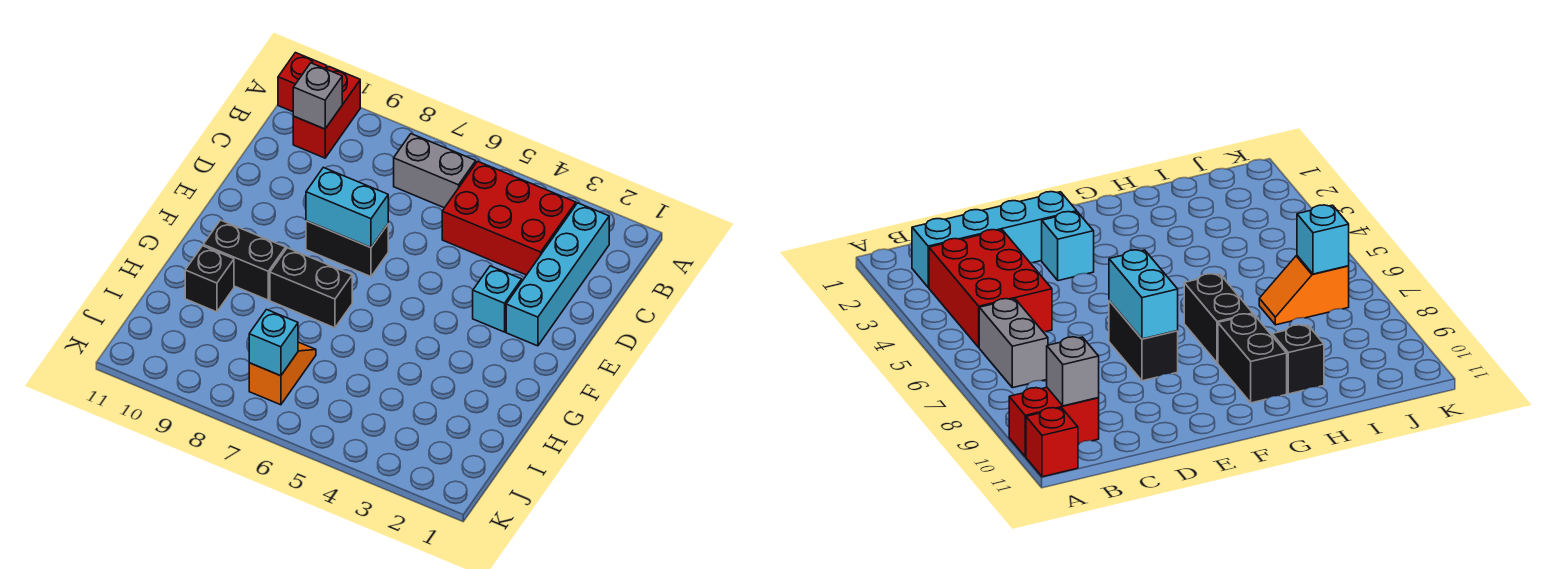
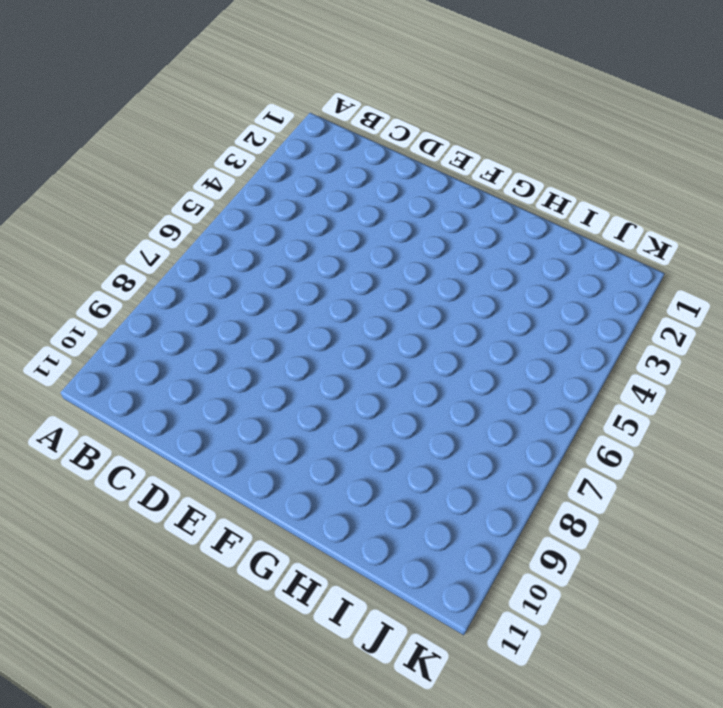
none -> red brick A10:B10 level 1
none -> red brick A11 level 1
none -> cyan brick B2:E2 level 1

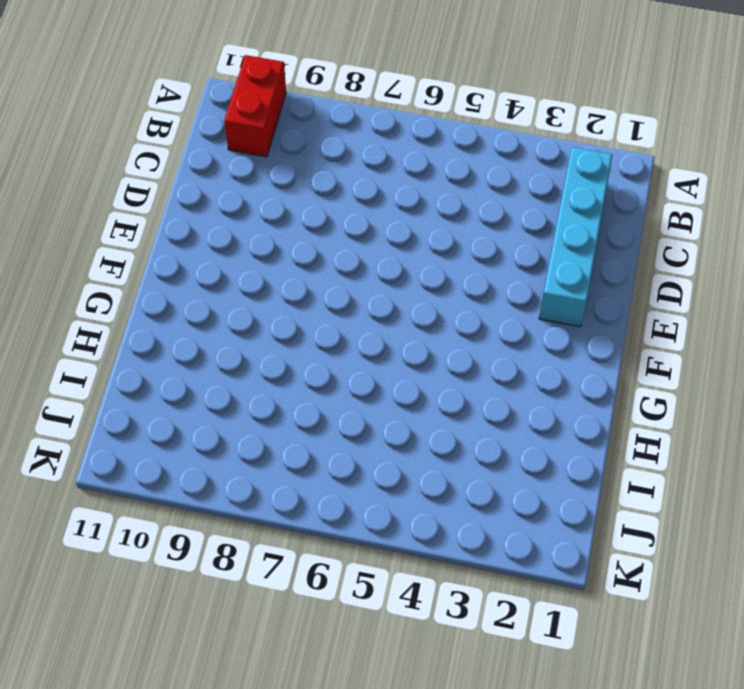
none -> red brick A11 level 1
none -> red brick B3:C5 level 1
none -> grey brick B6:B7 level 1

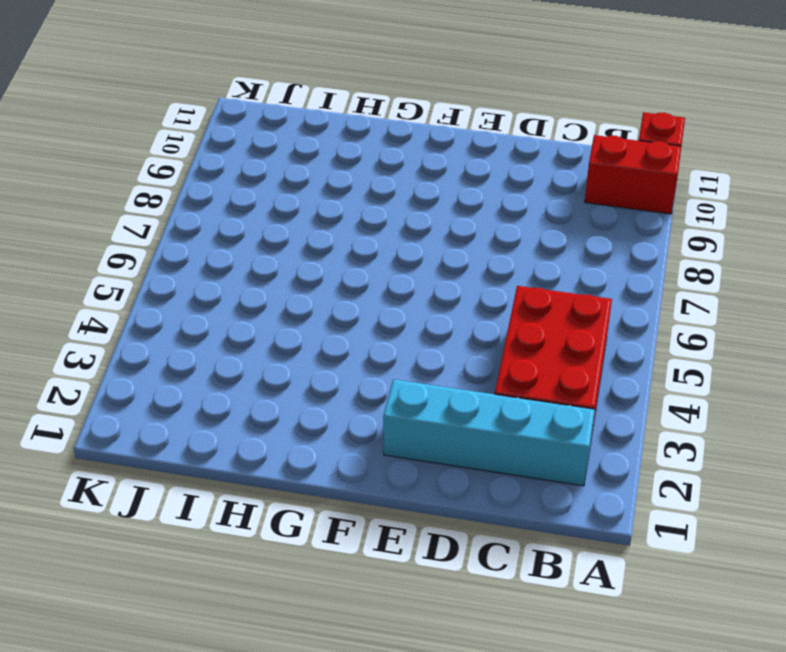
none -> grey brick B6:B7 level 1
none -> cyan brick E3 level 1
none -> black brick E7:E8 level 1

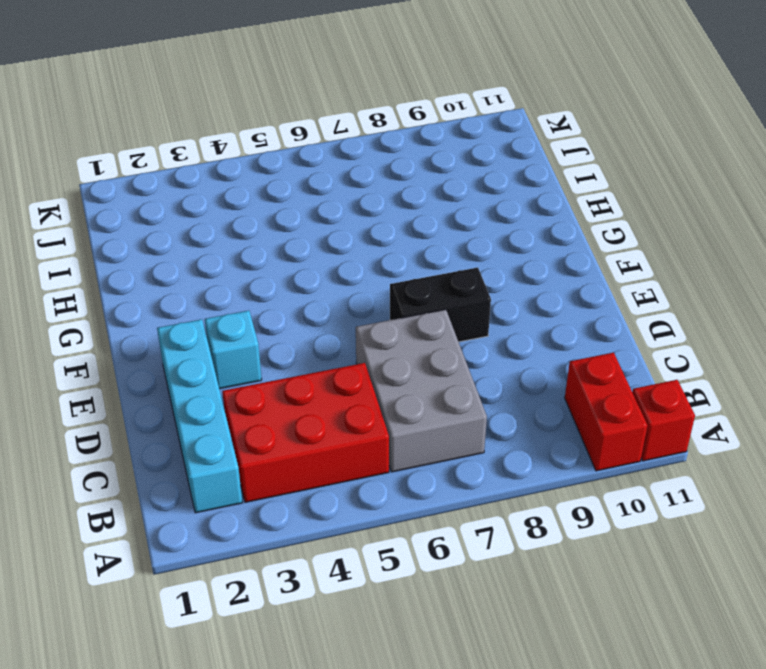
grey brick B6:D7 level 1 -> grey brick B6:B7 level 1
none -> black brick G7:G8 level 1
none -> black brick G9:G10 level 1
none -> black brick H10 level 1

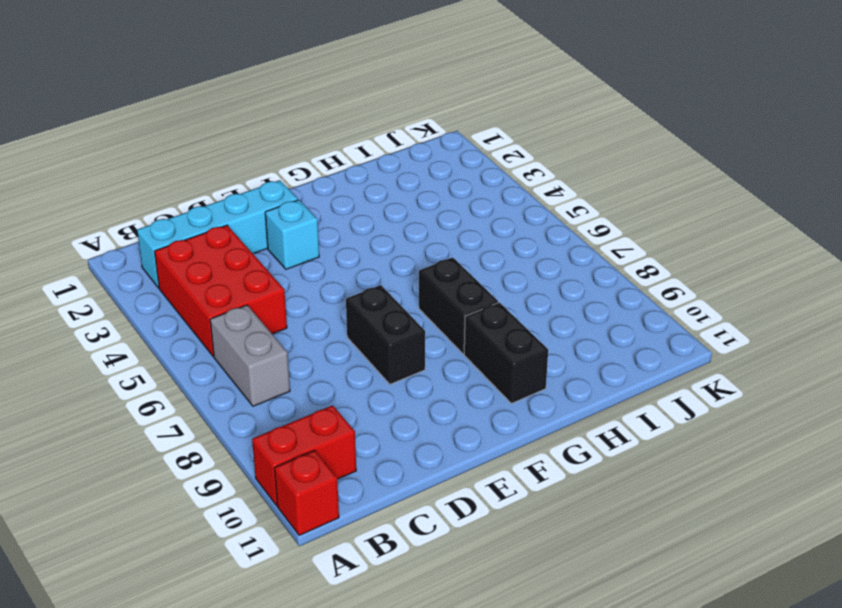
none -> black brick H10 level 1
none -> orange slope I7:J7 level 1 top J
none -> grey brick B10 level 2

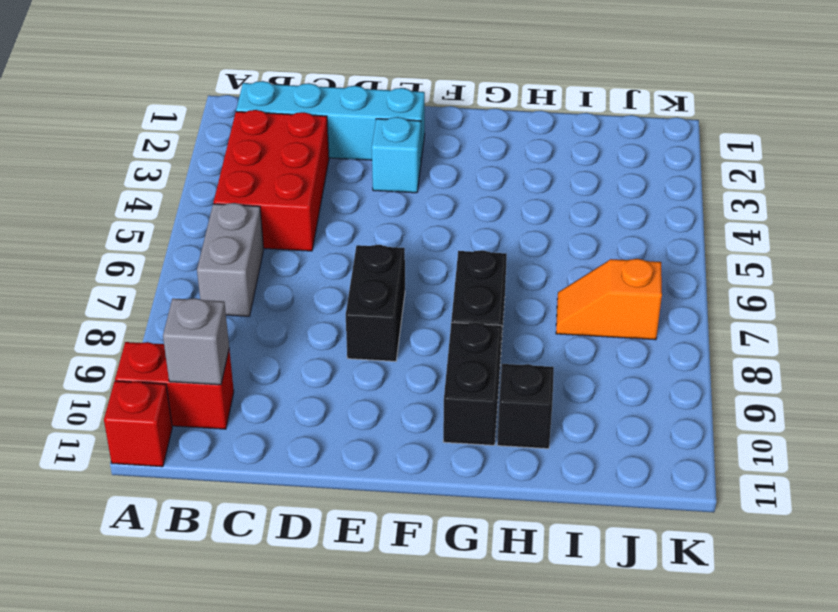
none -> cyan brick E7:E8 level 2
none -> cyan brick J7 level 2

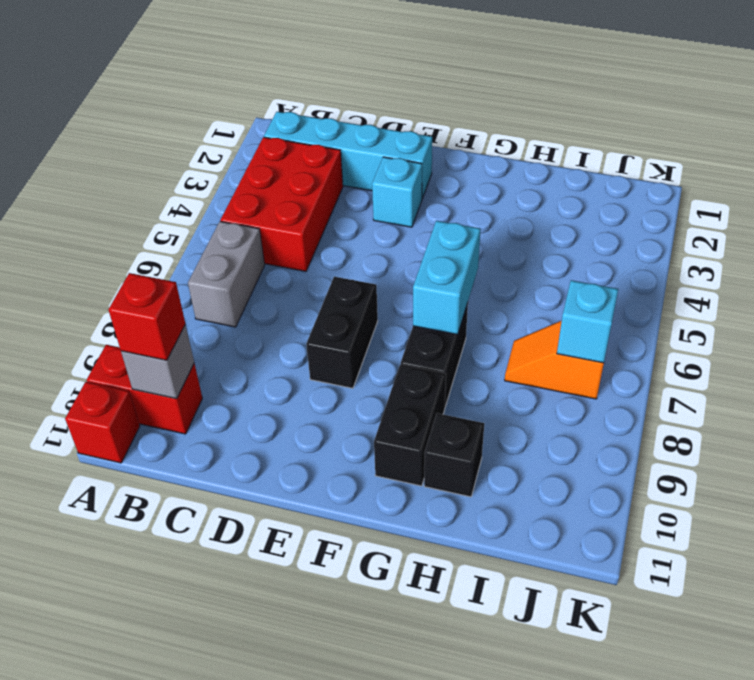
red brick B10 level 3 -> none
cyan brick G6:G7 level 2 -> cyan brick E7:E8 level 2

